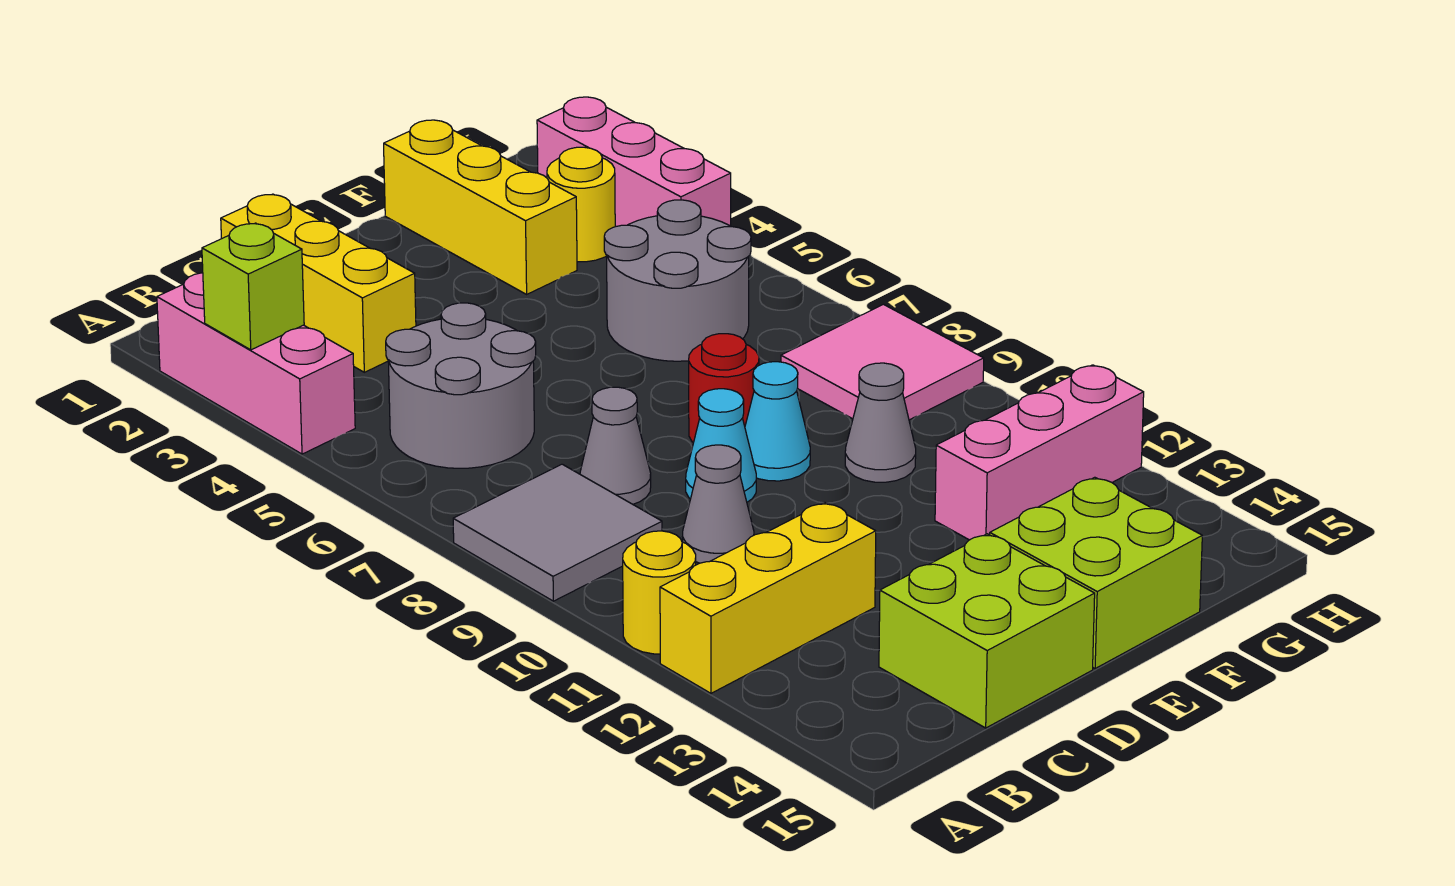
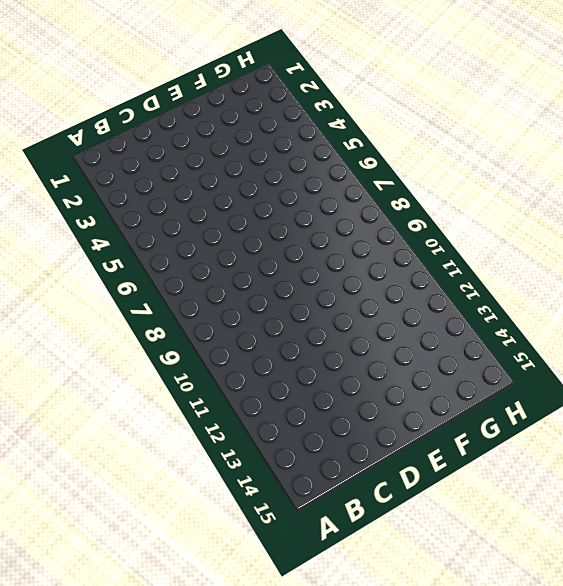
none -> pink brick A2:A4 level 1
none -> grey tile A8:B9 level 1
none -> yellow round brick A11 level 1

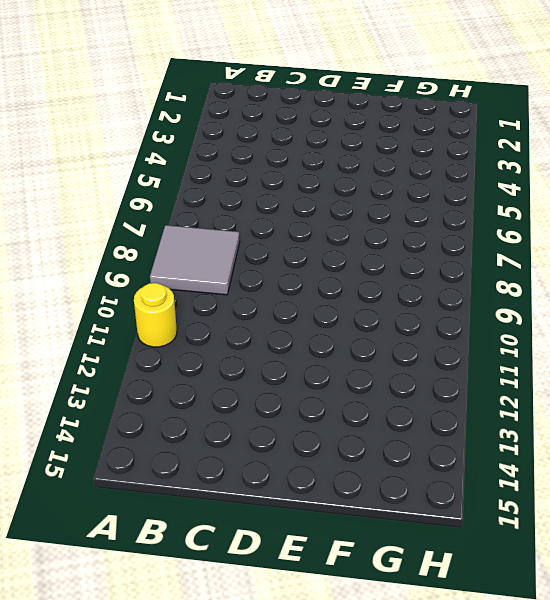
none -> pink brick A2:A4 level 1
none -> yellow brick A12:C12 level 1
none -> grey round brick B5:C6 level 1

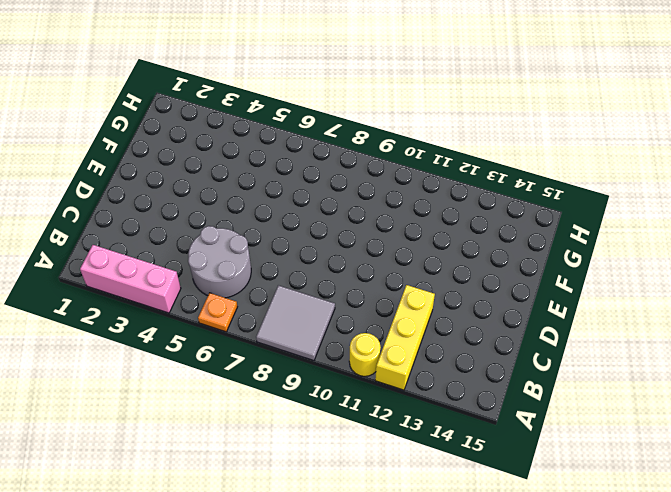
orange plate A6 level 1 -> none
none -> yellow brick C1:C3 level 1
none -> grey cone C8 level 1
none -> grey cone C10 level 1

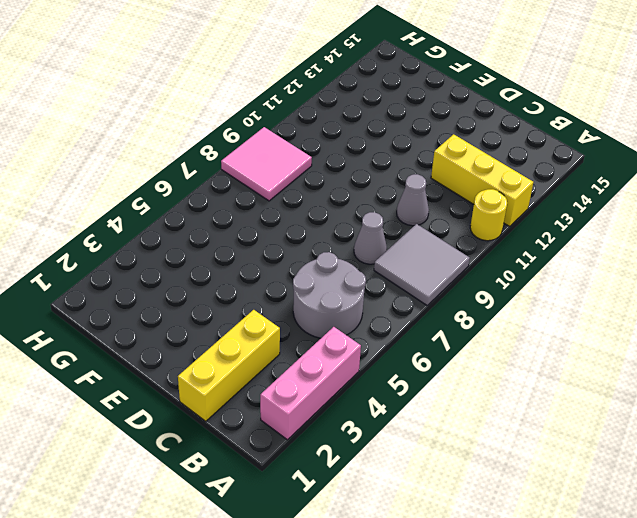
none -> lime brick C14:D15 level 1
none -> cyan cone D9 level 1
none -> red round brick E8 level 1

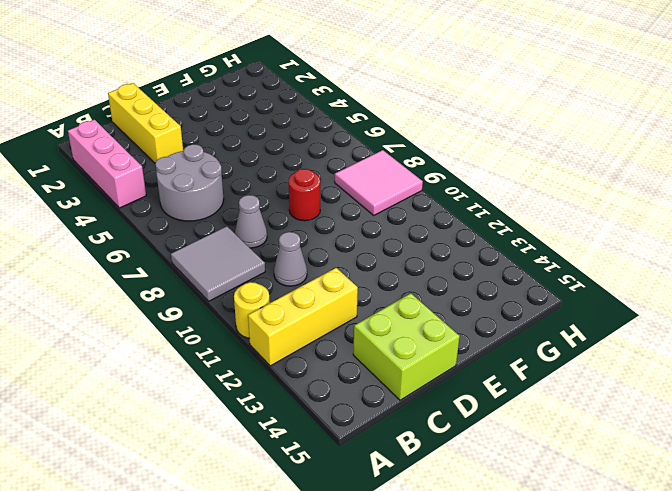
none -> cyan cone D9 level 1
none -> cyan cone E9 level 1
none -> lime brick E14:F15 level 1

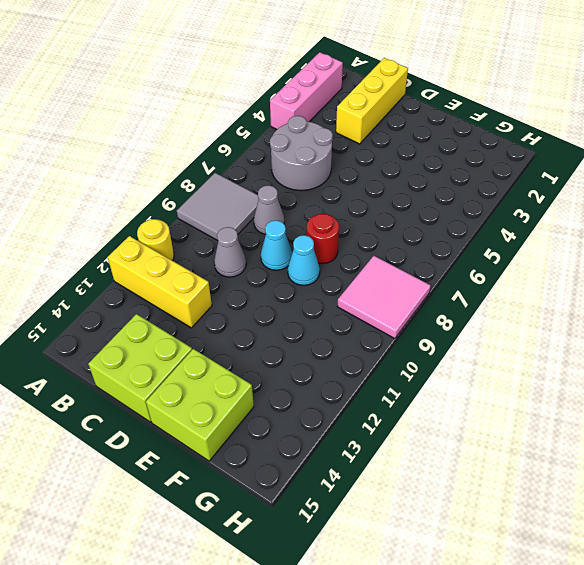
none -> yellow brick F1:F3 level 1
none -> grey round brick F5:G6 level 1
none -> grey cone F10 level 1

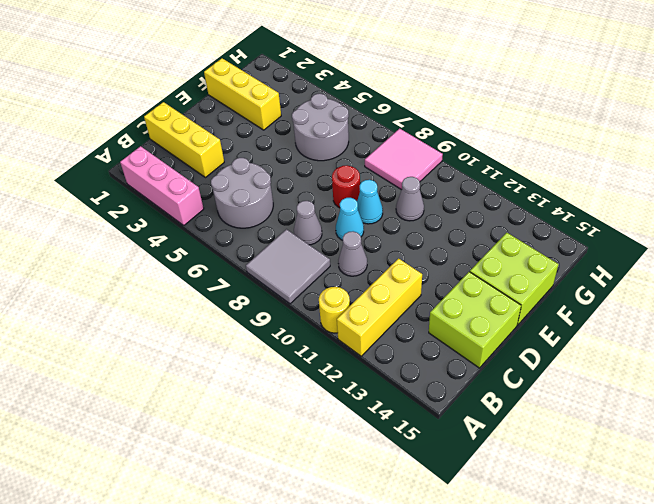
none -> pink brick F12:H12 level 1
none -> yellow round brick G3 level 1
none -> pink brick H2:H4 level 1

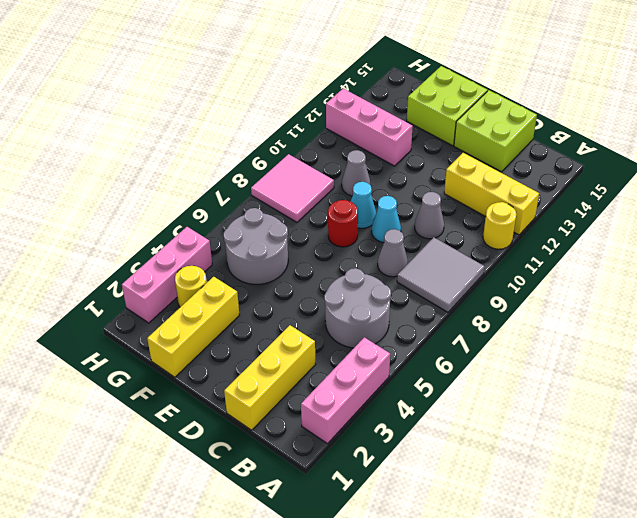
none -> lime brick A3 level 2

